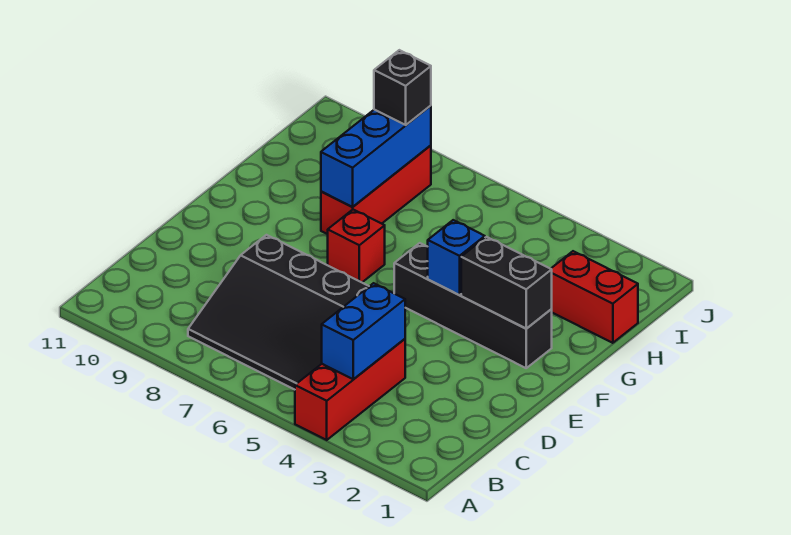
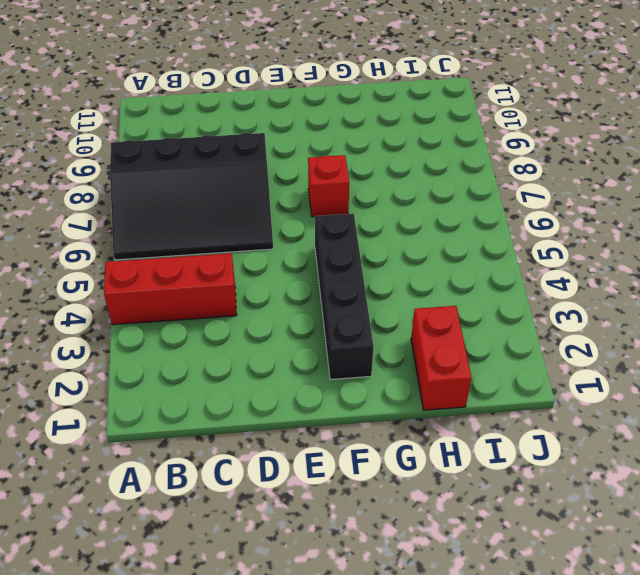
black slope A6:D8 level 1 top 8 -> black slope B5:D8 level 1 top D
none -> red brick G8:I8 level 1
none -> blue brick B4:C4 level 2

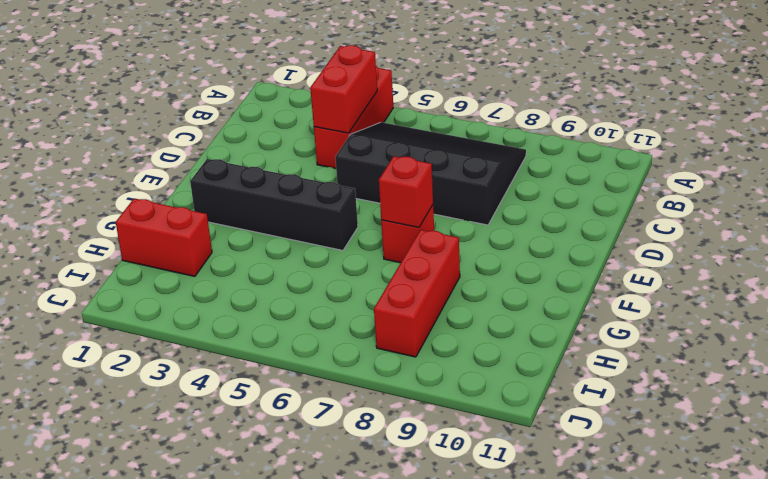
red brick B4:C4 level 2 -> blue brick B4:C4 level 2
red brick F7 level 2 -> none
none -> black brick F2:F3 level 2
none -> blue brick F4 level 2

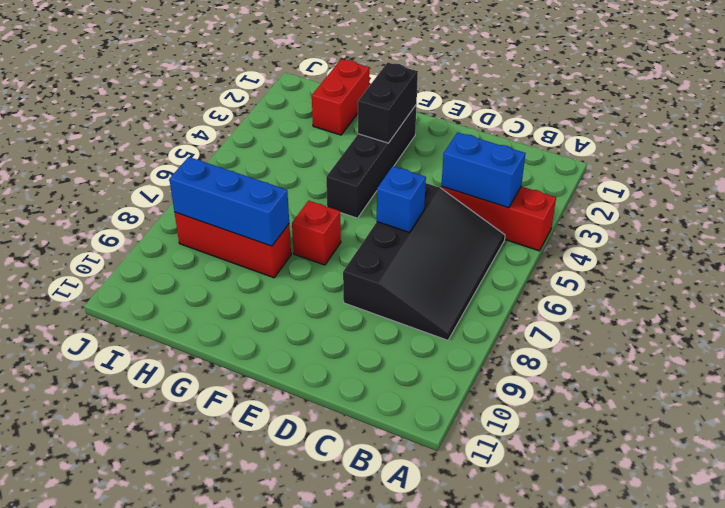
blue brick D6 level 2 -> blue brick F4 level 2
none -> black brick I8 level 3

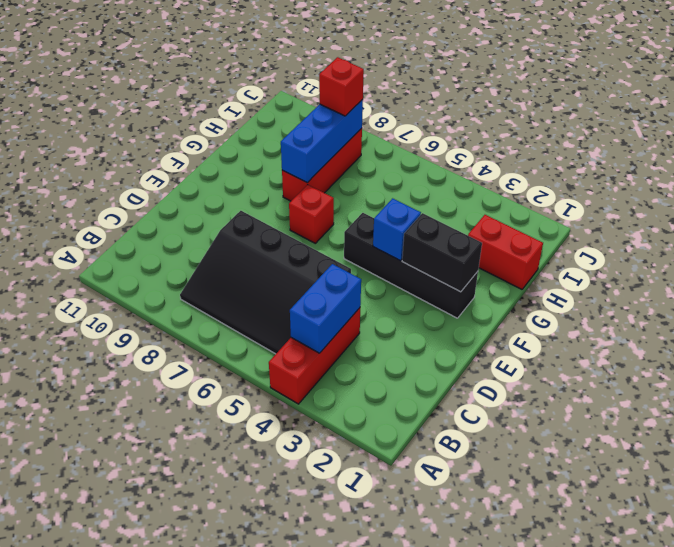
red brick I8 level 3 -> black brick I8 level 3

